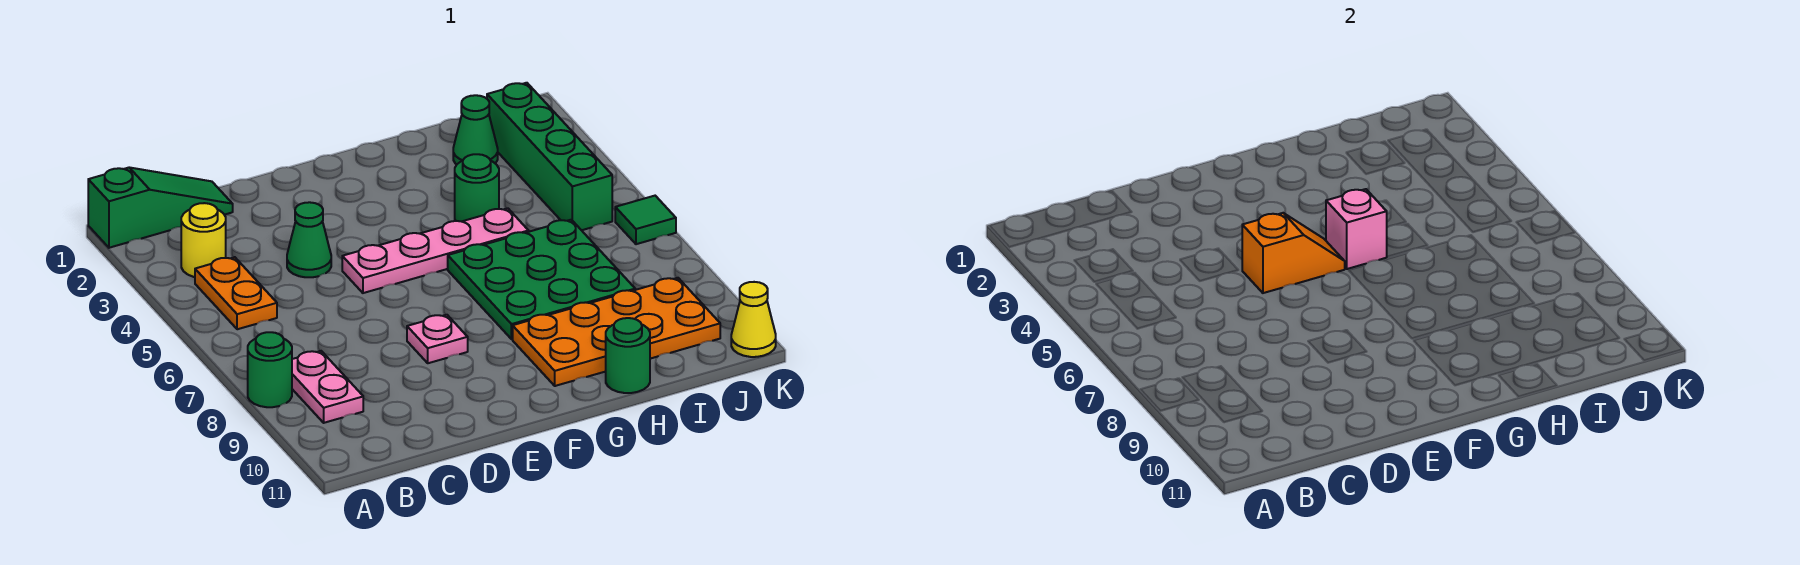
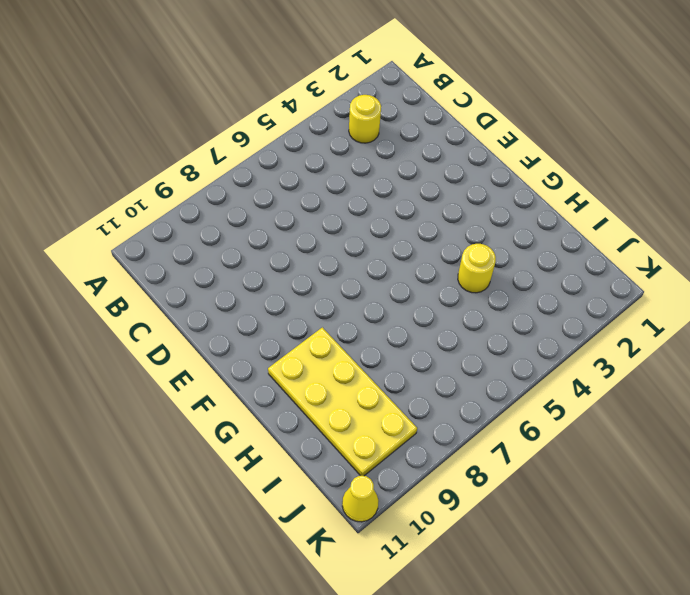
yellow plate G9:J10 level 1 -> orange plate G9:J10 level 1
yellow round brick H4 level 1 -> green round brick H4 level 1
none -> green slope A1:C1 level 1 top A
none -> green round brick A8 level 1
none -> orange plate B4:B5 level 1

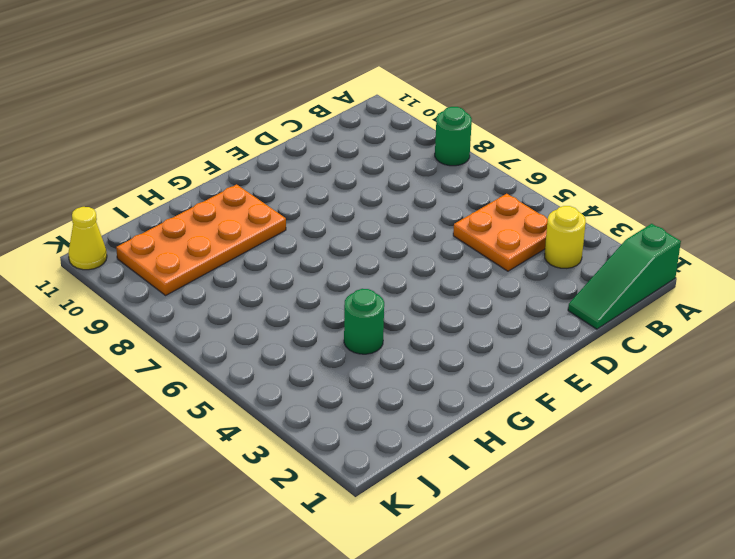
orange plate B4:C5 level 1 -> orange plate B4:B5 level 1
none -> pink plate B8:B9 level 1
none -> green cone D4 level 1
none -> pink plate E5:H5 level 1

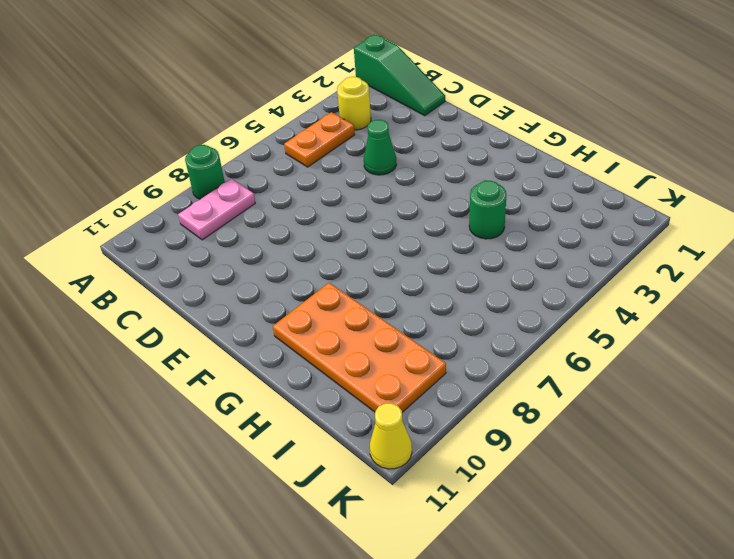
none -> pink plate E5:H5 level 1
none -> pink plate E8 level 1
none -> green plate G6:I8 level 1

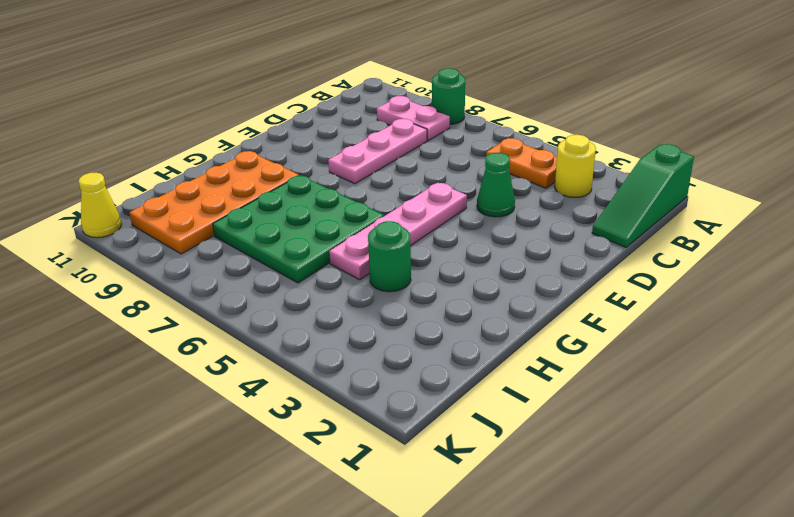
pink plate C8:E8 level 1 -> pink plate E8 level 1
none -> green round brick H11 level 1
none -> green cone I2 level 1
none -> green brick J2:J5 level 1

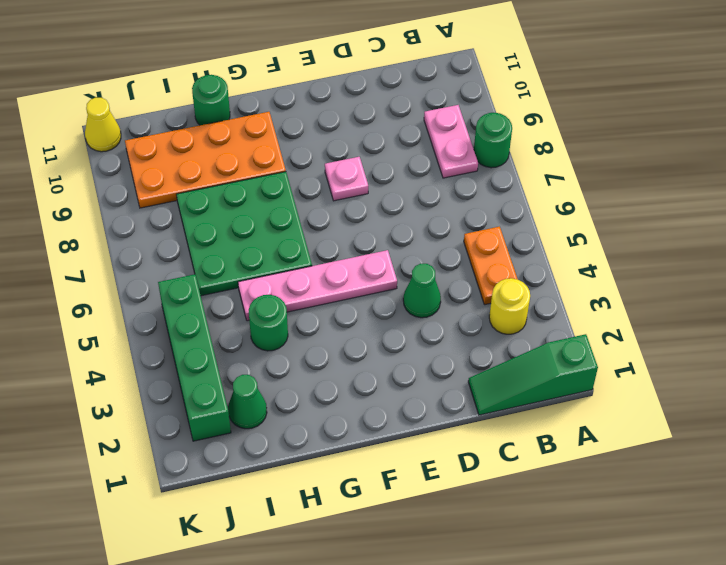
none -> green tile K6 level 1
none -> orange slope E5:F5 level 2 top E
none -> pink brick G5 level 2

